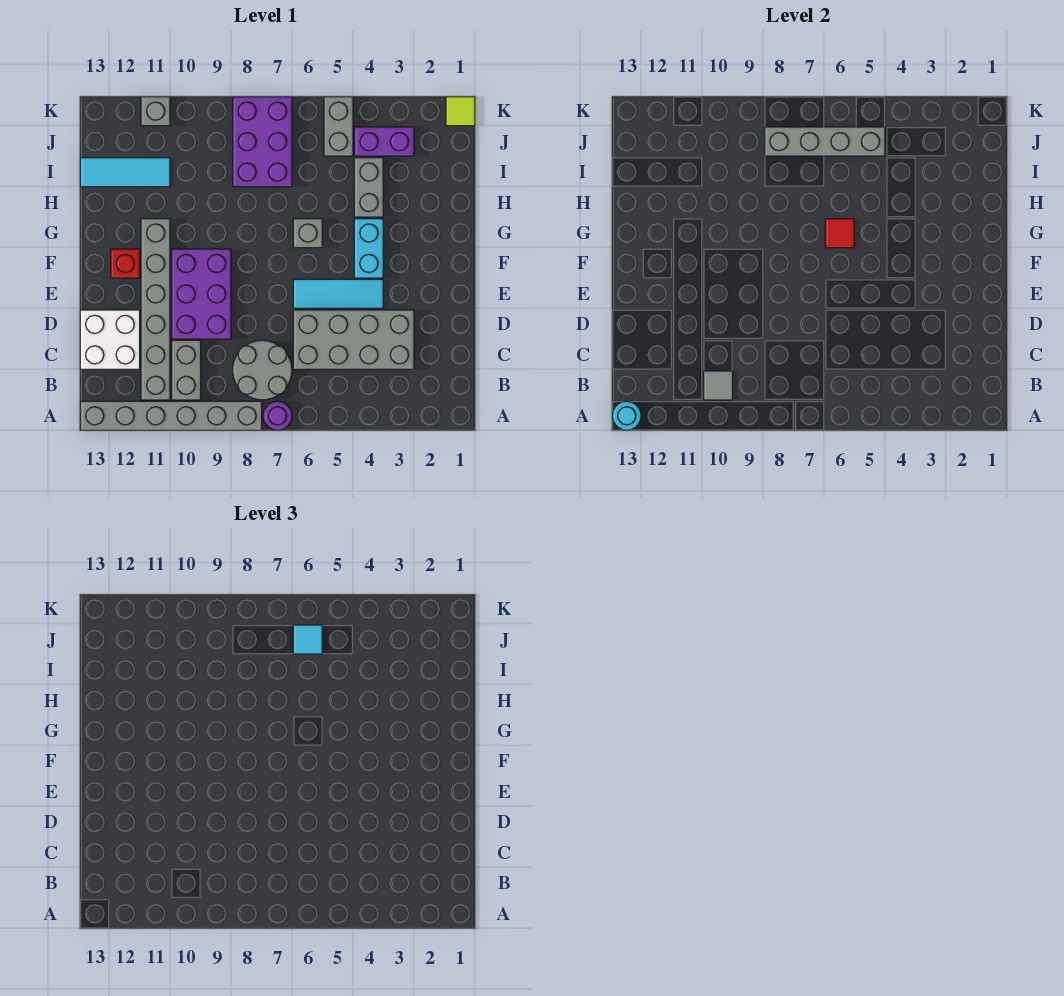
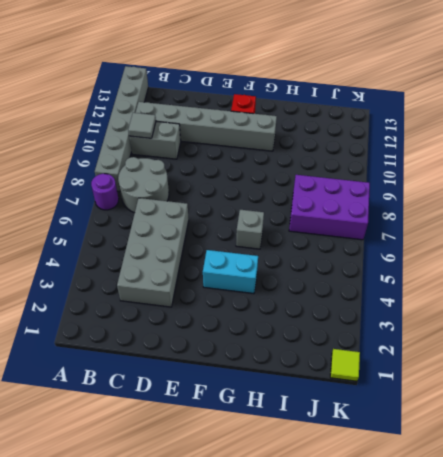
none -> white brick C12:D13 level 1
none -> purple brick D9:F10 level 1
none -> cyan tile E4:E6 level 1

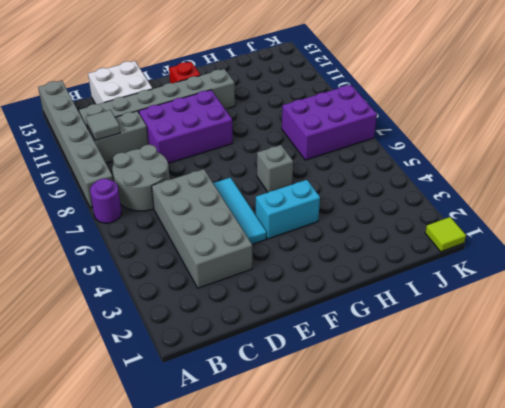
none -> grey brick H4:I4 level 1
none -> cyan tile I11:I13 level 1
none -> purple brick J3:J4 level 1

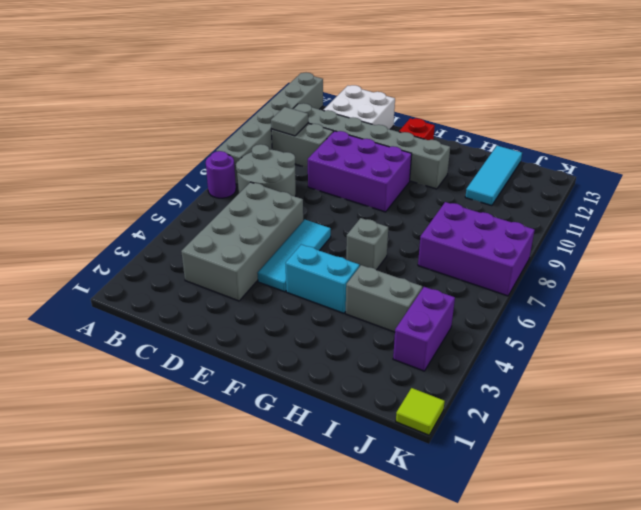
none -> grey brick J5:K5 level 1
none -> grey brick K11 level 1
none -> cyan round brick A13 level 2

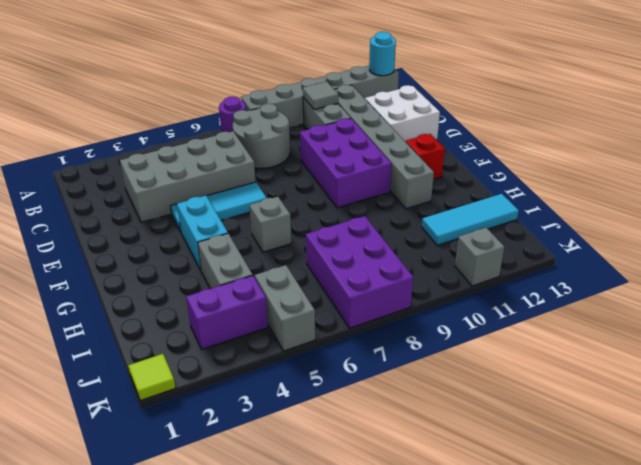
none -> red tile G6 level 2
none -> grey brick J5:J8 level 2
none -> cyan tile J6 level 3

